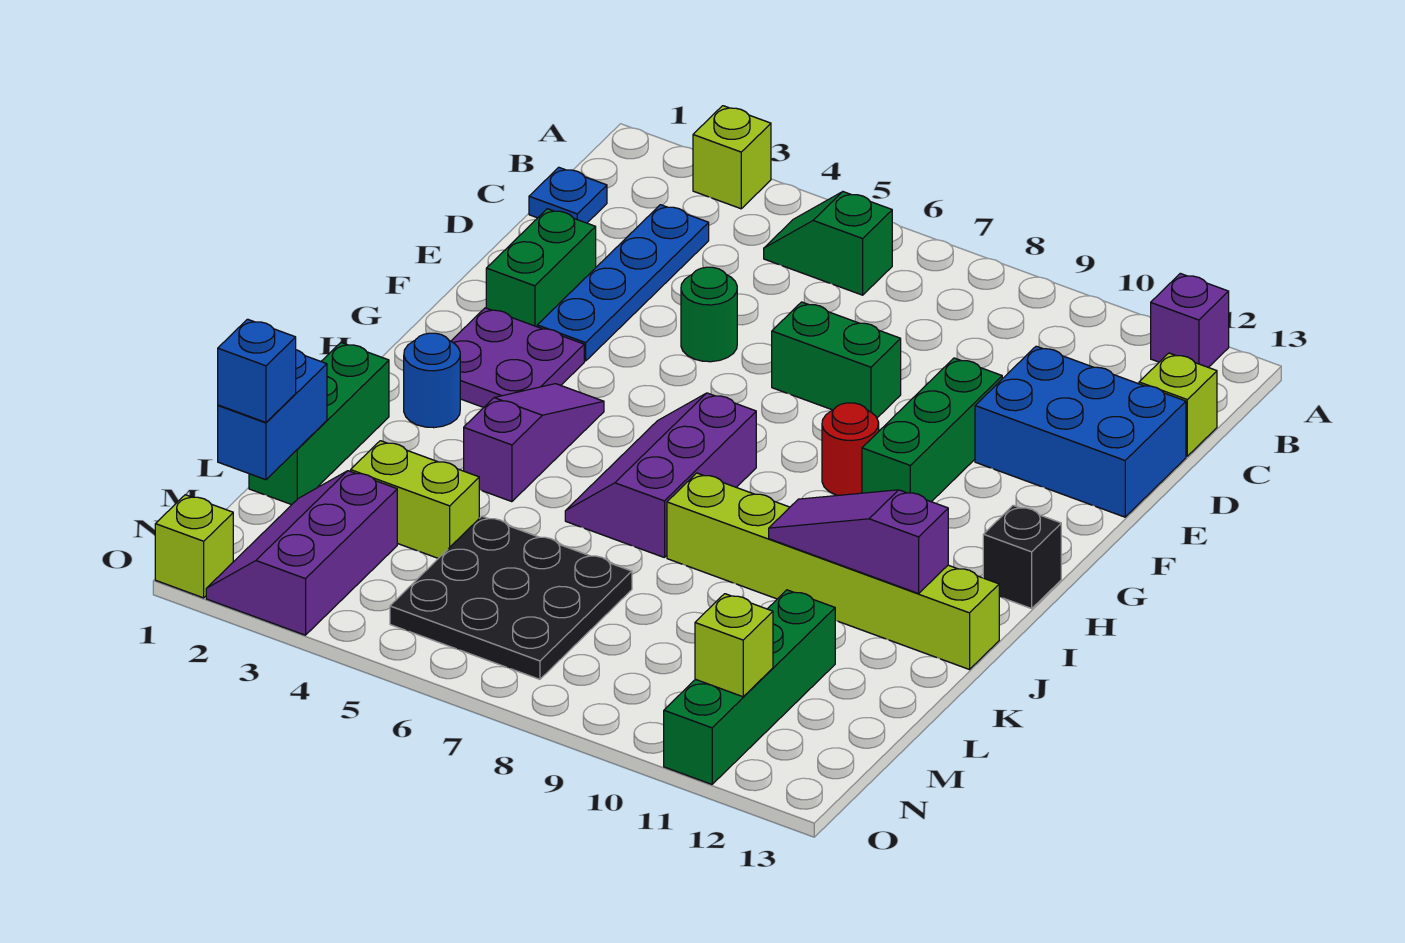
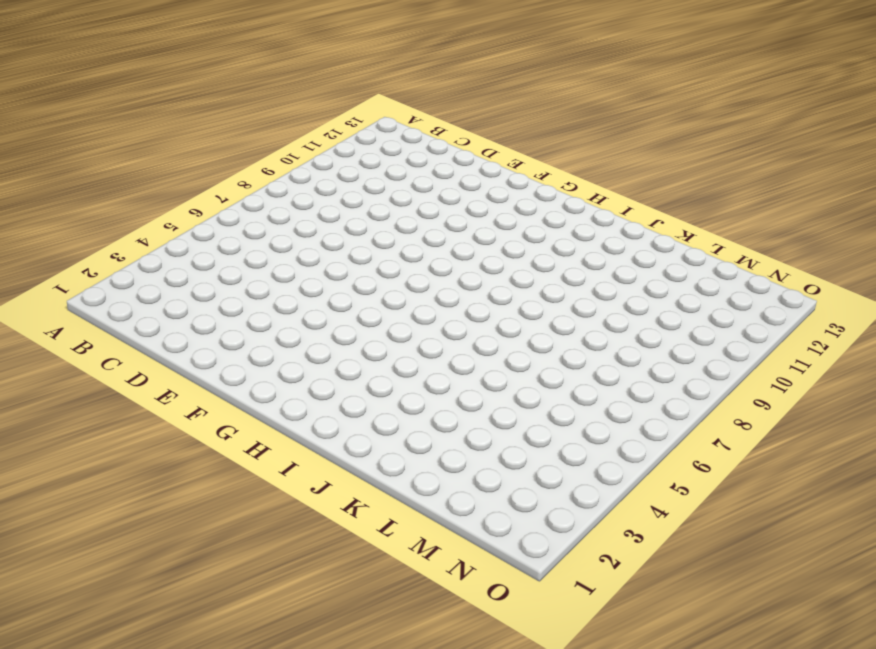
none -> lime brick A3 level 1
none -> purple brick A12 level 1
none -> green slope B5:B6 level 1 top 6

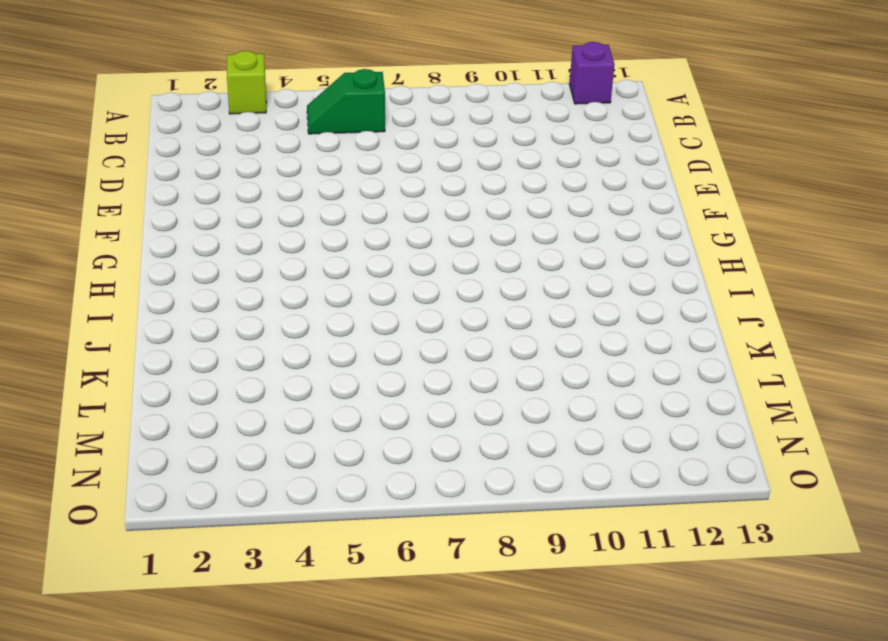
none -> blue plate C1 level 1
none -> blue plate C3:F3 level 1
none -> lime brick C13 level 1

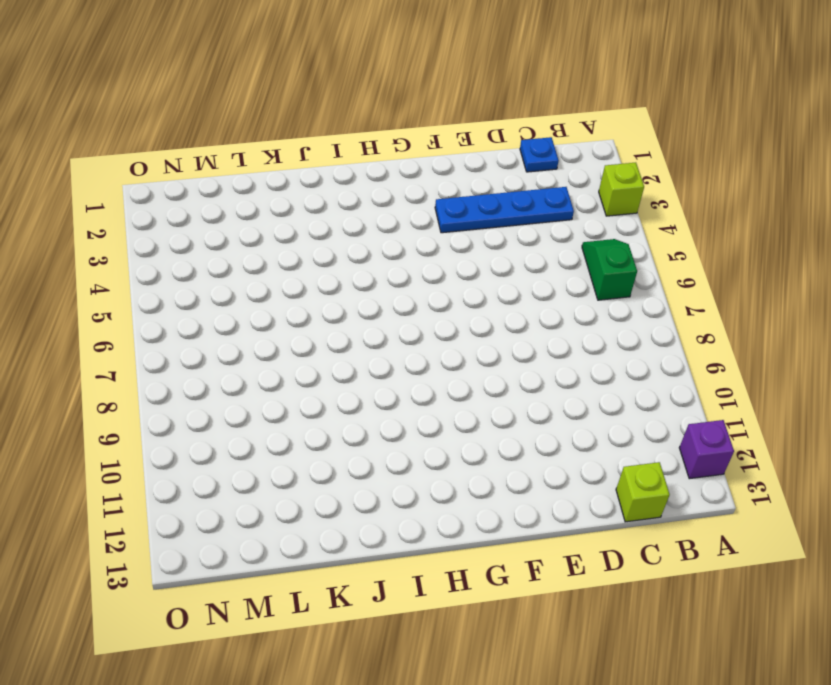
none -> blue brick D11:E13 level 1
none -> green brick E2:F2 level 1
none -> green round brick E5 level 1

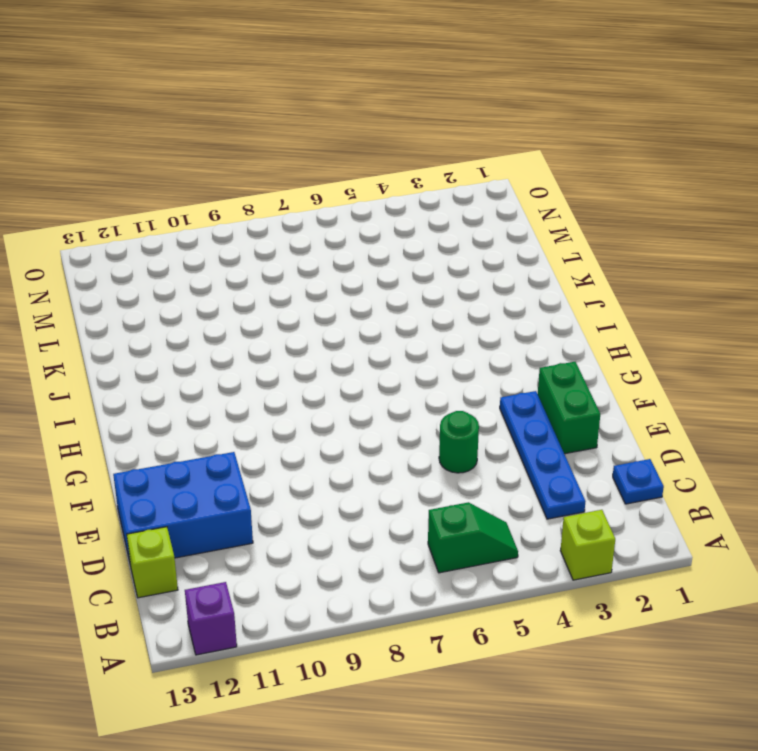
none -> green brick E7:E8 level 1
none -> green brick E10:G10 level 1
none -> purple plate G2:H3 level 1

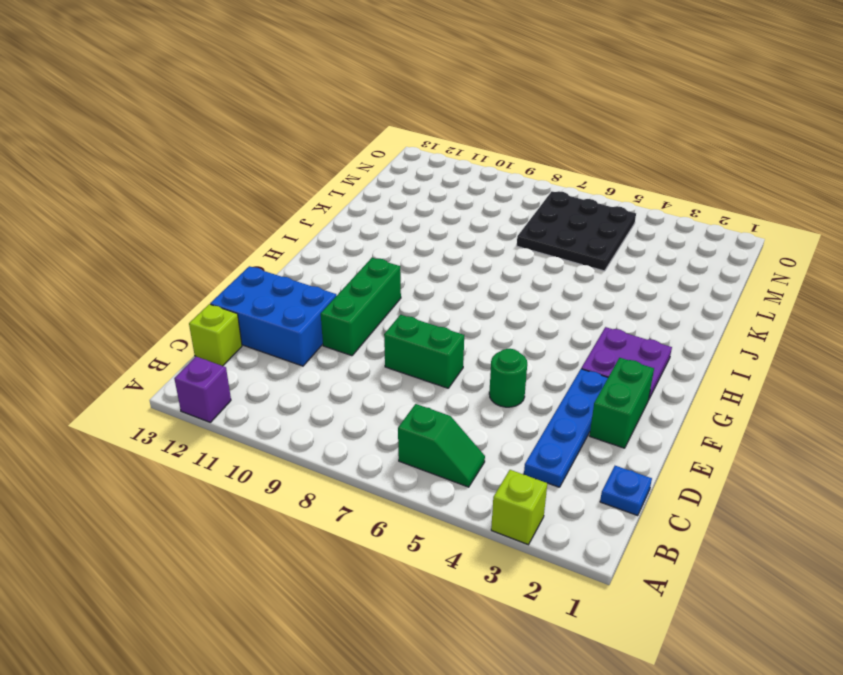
none -> red round brick G9 level 1
none -> purple slope H4:J4 level 1 top J
none -> purple slope H6:J7 level 1 top 7

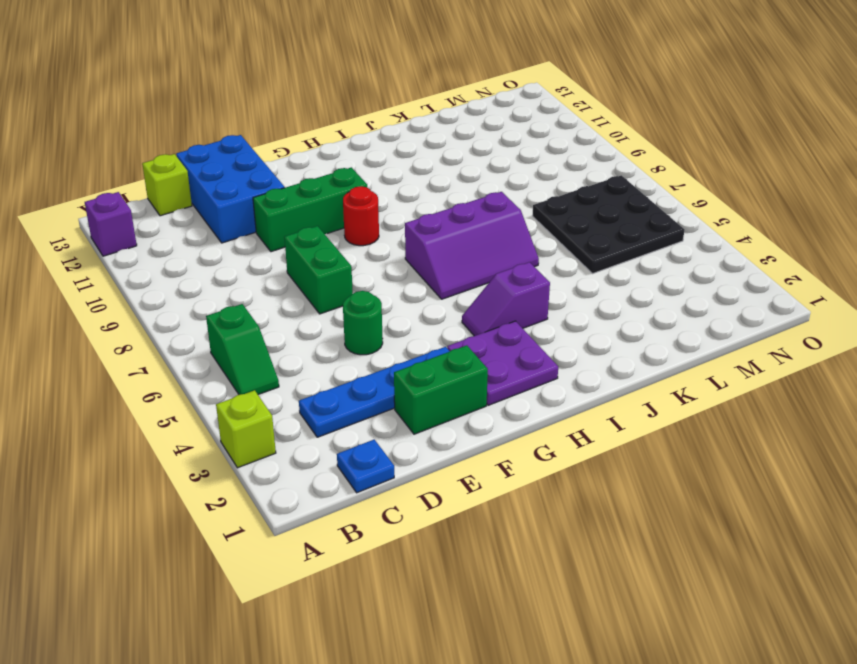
purple slope H4:I4 level 1 top I -> purple slope H4:J4 level 1 top J
none -> black brick H13 level 1
none -> blue round brick I2 level 1
none -> green brick J1:L1 level 1

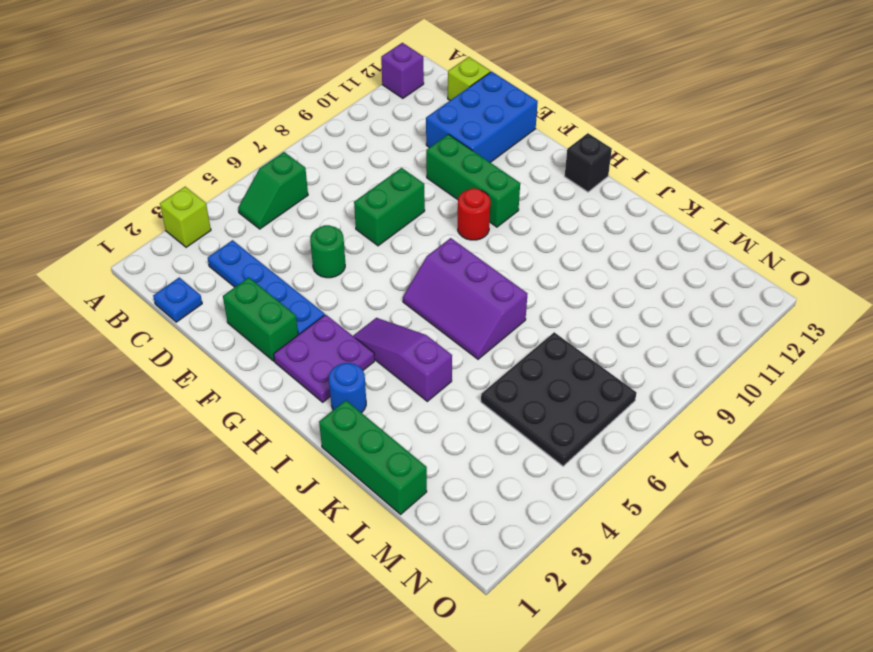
none -> lime brick J8:J13 level 1
none -> lime brick L3:L4 level 1
none -> green brick L11:O11 level 1

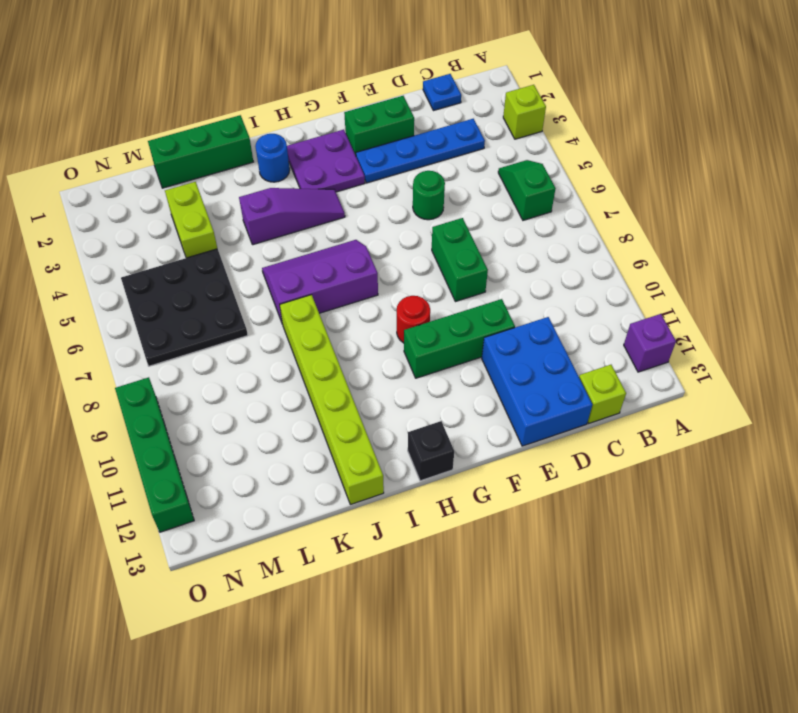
green brick O9:O12 level 1 -> green brick L11:O11 level 1
none -> purple slope M2:O3 level 1 top 3
none -> lime brick O1 level 1
none -> purple slope J10:J12 level 2 top 12

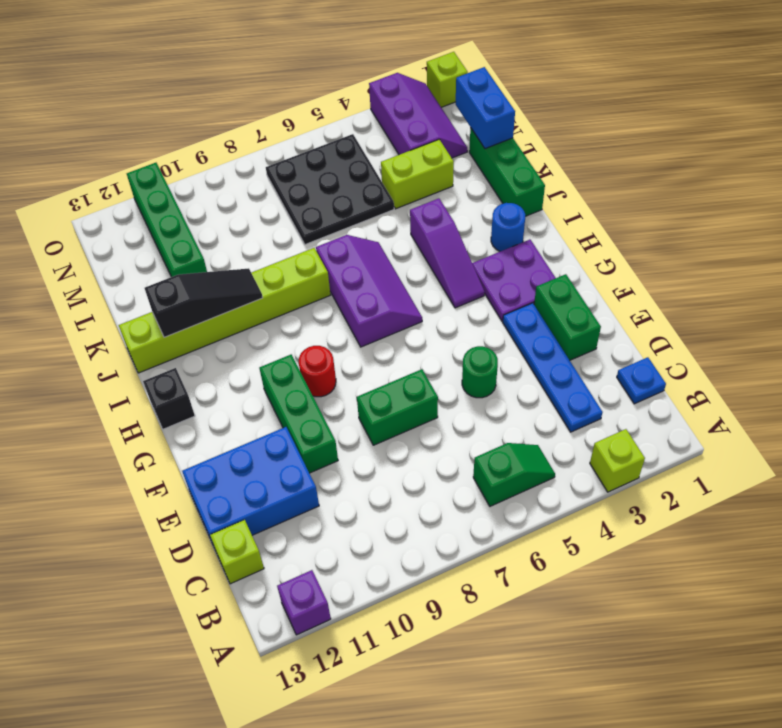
black slope J10:J12 level 2 top 12 -> purple slope J10:J12 level 2 top 12
none -> lime brick N11 level 2
none -> blue brick M1 level 3

